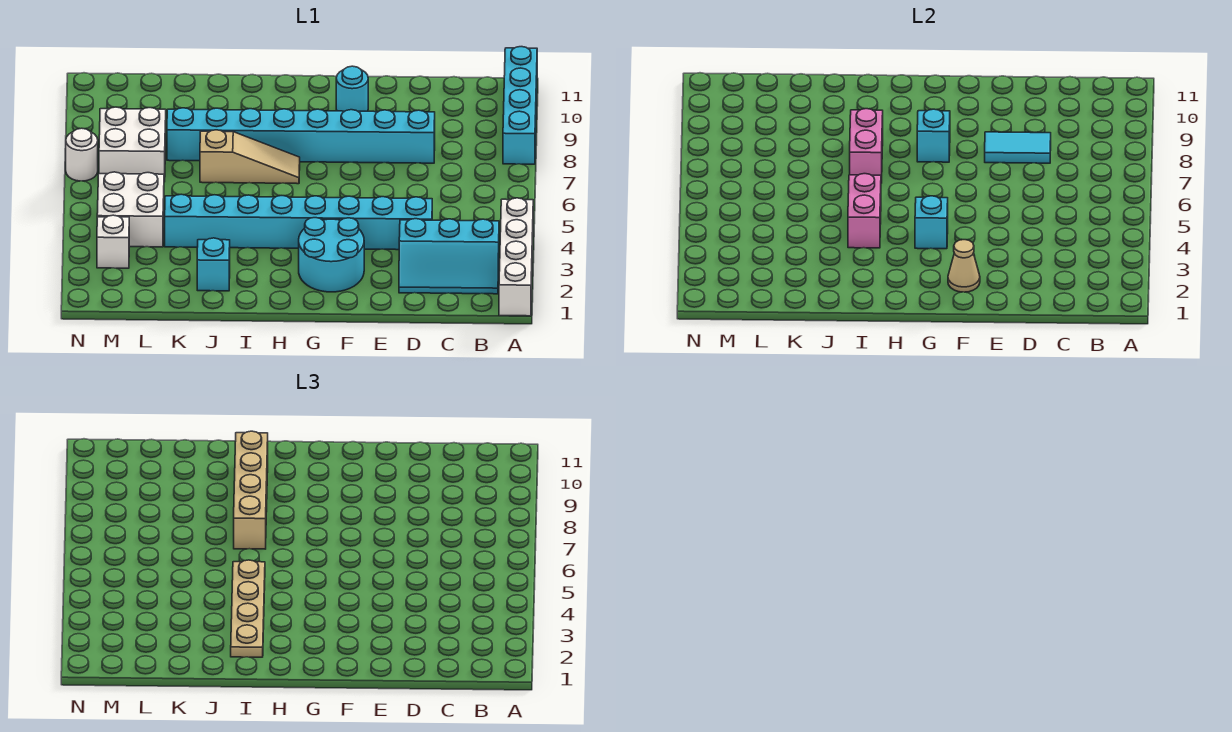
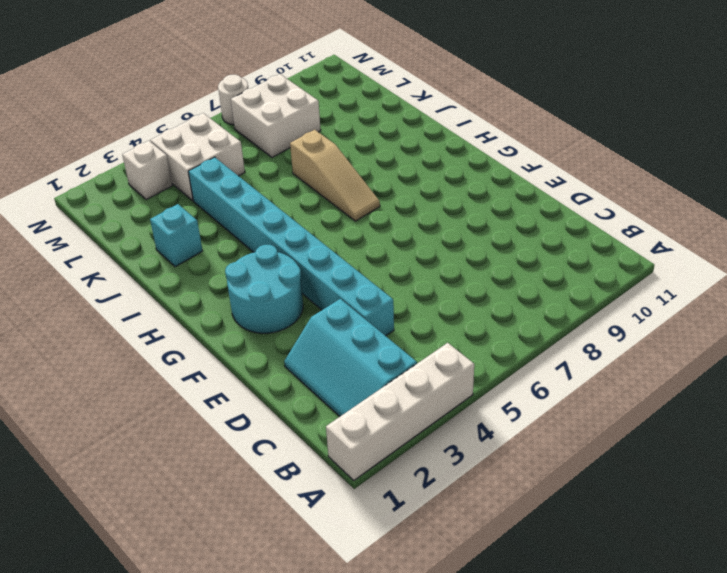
none -> cyan brick A8:A11 level 1
none -> cyan brick D8:K8 level 1
none -> cyan round brick F10 level 1

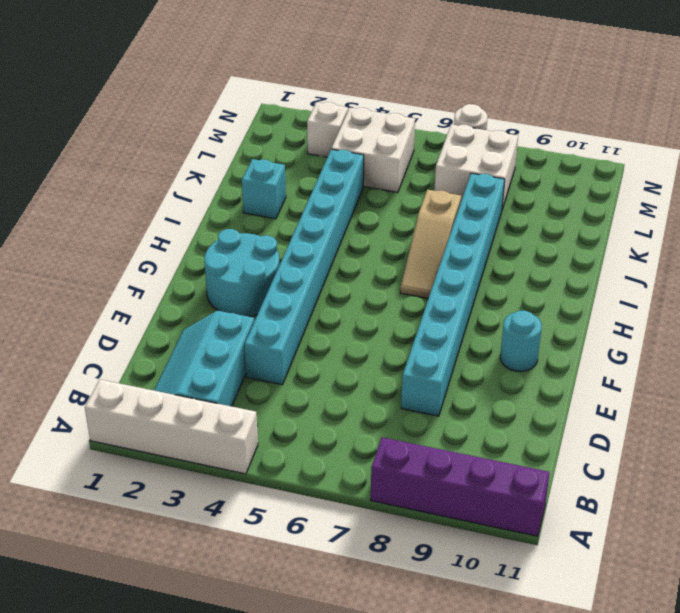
purple brick A8:A11 level 1 -> cyan brick A8:A11 level 1
none -> cyan tile D8:E8 level 2
none -> tan cone F2 level 2
none -> cyan brick G4 level 2

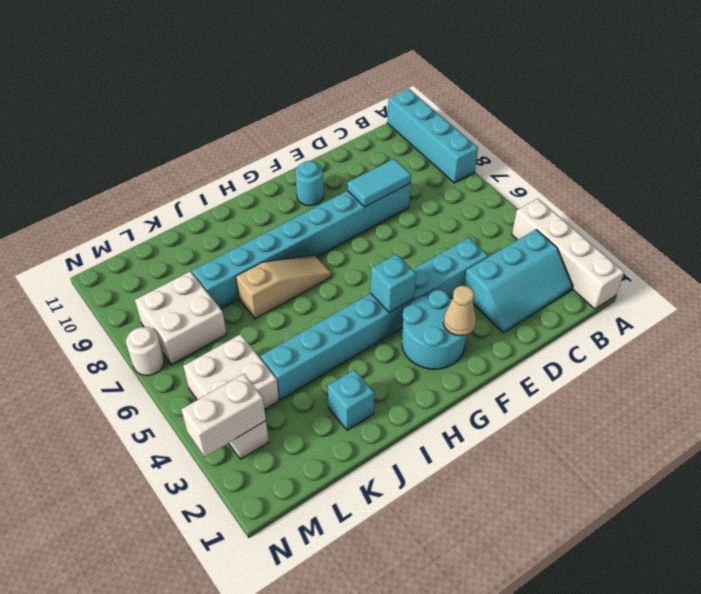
white brick M3:N3 level 2 -> none
none -> cyan brick G8 level 2
none -> pink brick I4:I5 level 2
none -> pink brick I7:I8 level 2

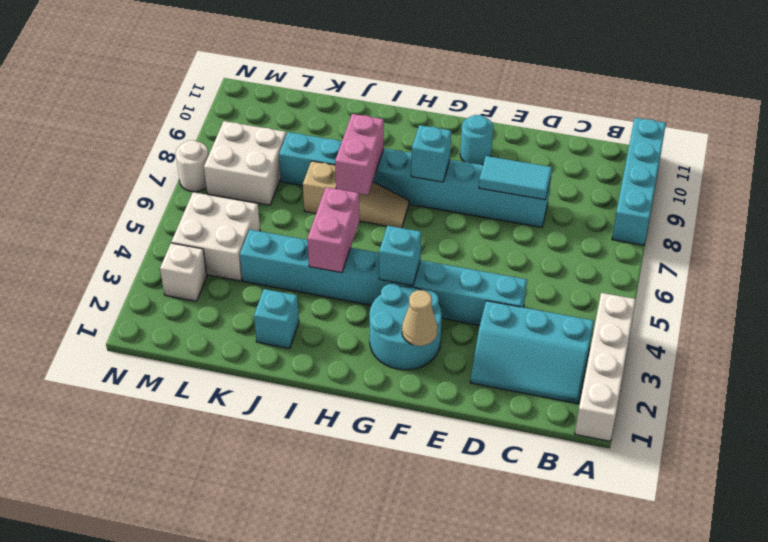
none -> tan plate I2:I5 level 3
none -> tan brick I7:I10 level 3

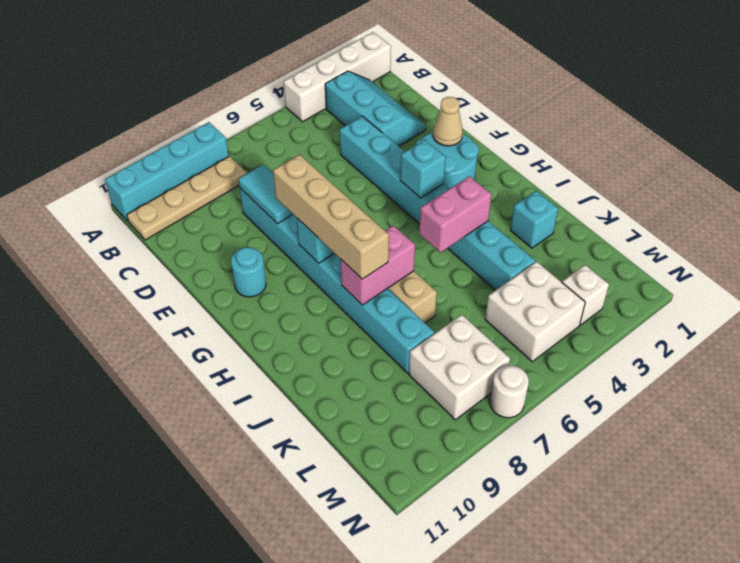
tan plate B8:B11 level 1 -> tan plate I2:I5 level 3
tan brick F8:I8 level 3 -> tan brick I7:I10 level 3

